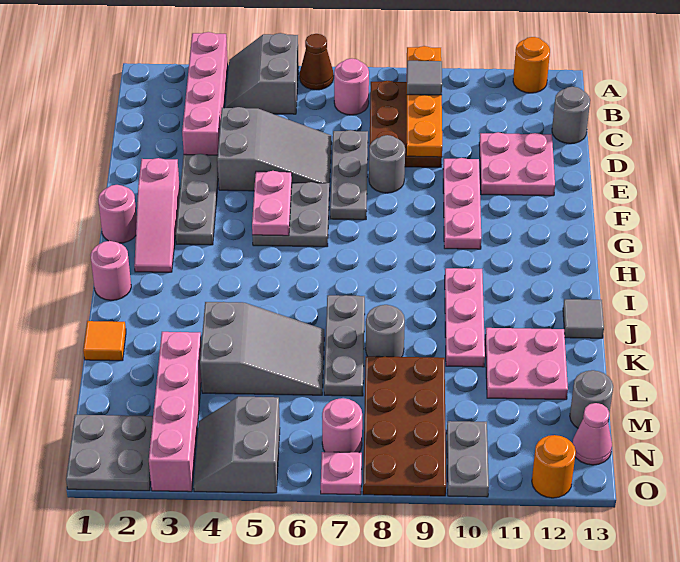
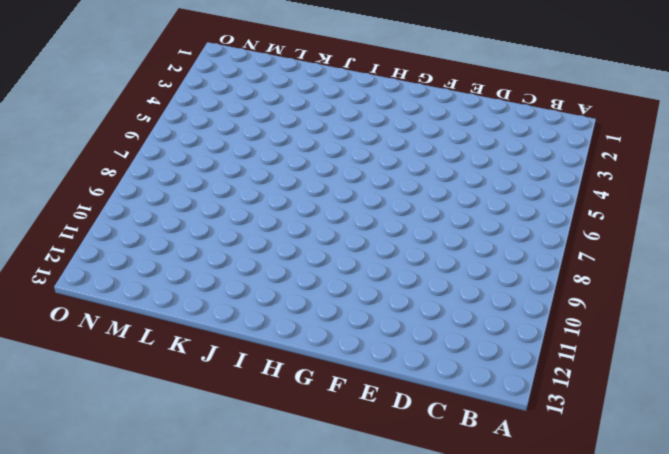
none -> pink brick A3:D3 level 1
none -> grey slope A4:B5 level 1 top 5
none -> brown cone A6 level 1
none -> orange round brick A12 level 1

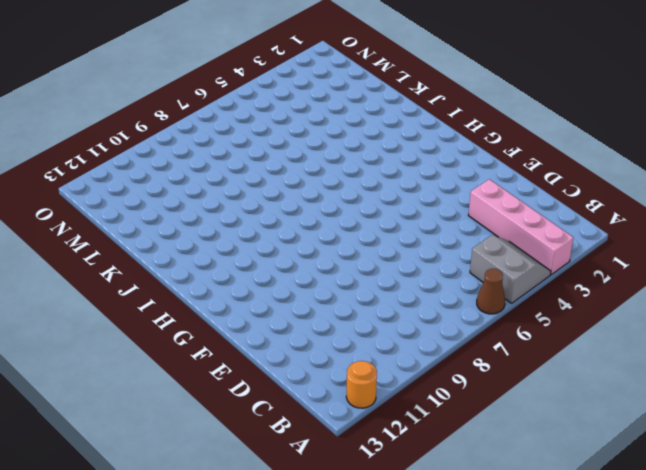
none -> pink round brick B7 level 1
none -> brown plate B8:D9 level 1
none -> grey round brick C13 level 1
none -> grey slope D4:E6 level 1 top 4

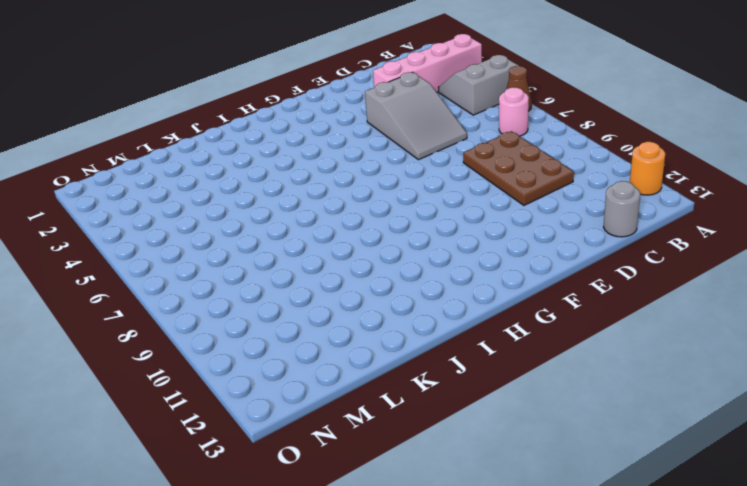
brown plate C8:D10 level 1 -> brown plate B8:D9 level 1
none -> grey plate D7:F7 level 1
none -> pink plate D11:E12 level 1
none -> grey plate E3:G3 level 1
none -> grey round brick E8 level 1

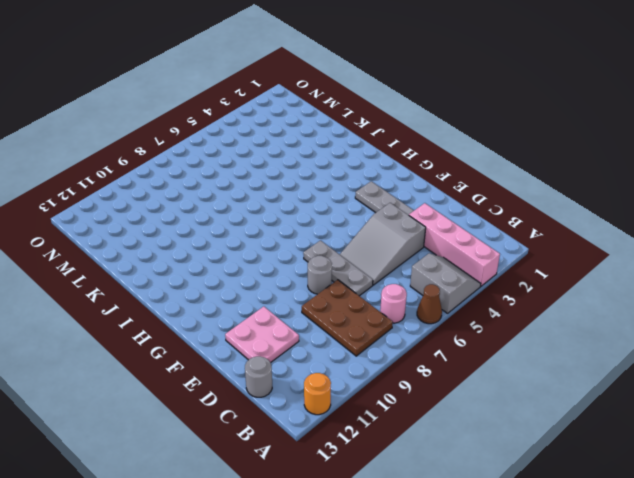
none -> pink plate E10:G10 level 1
none -> pink slope F2:H2 level 1 top F
none -> grey plate F5:G6 level 1
none -> pink round brick G1 level 1

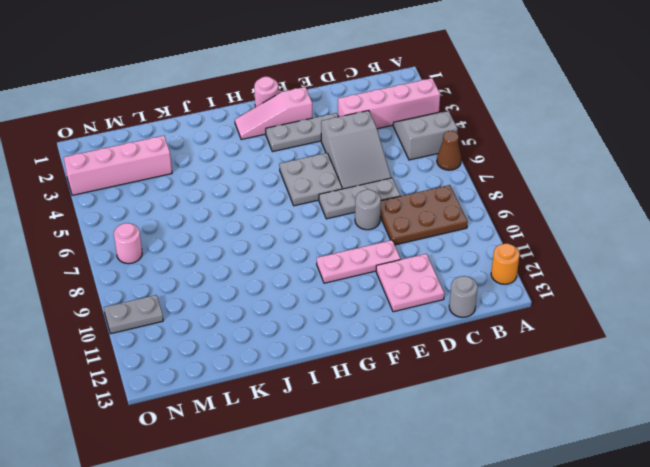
none -> pink round brick B7 level 1
none -> pink round brick I1 level 1
none -> pink plate I10:K10 level 1
none -> grey plate J7:L7 level 1

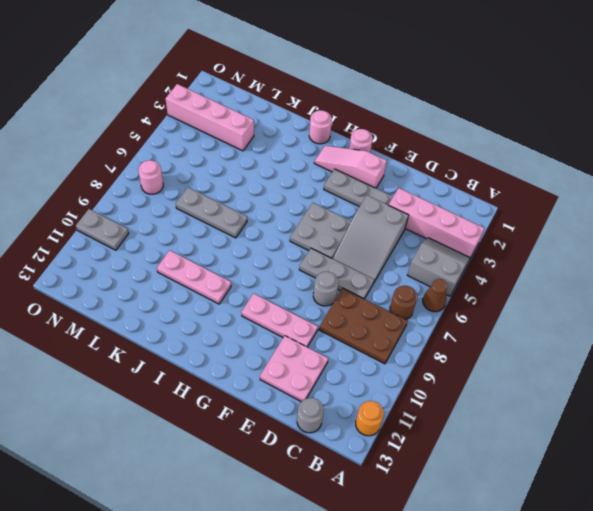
brown round brick B7 level 1 -> pink round brick B7 level 1
none -> grey tile J13 level 1
none -> orange tile K1 level 1
none -> grey slope K4:L6 level 1 top 4
none -> grey round brick K8 level 1

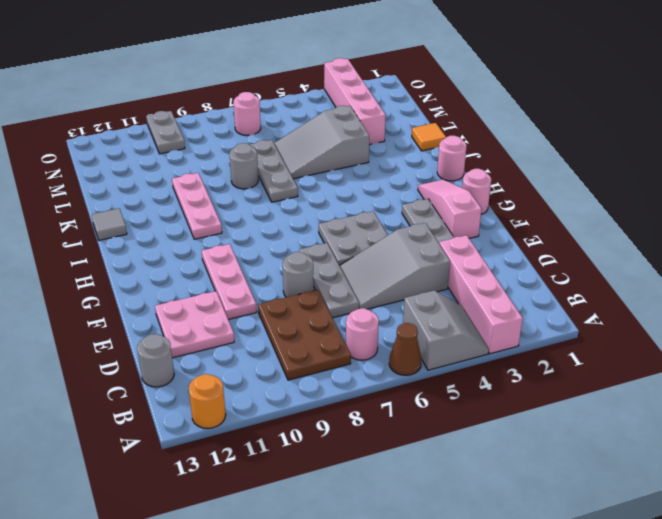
none -> pink plate K11:L12 level 1
none -> brown plate L8:O9 level 1
none -> grey round brick M13 level 1
none -> grey plate N1:O2 level 1

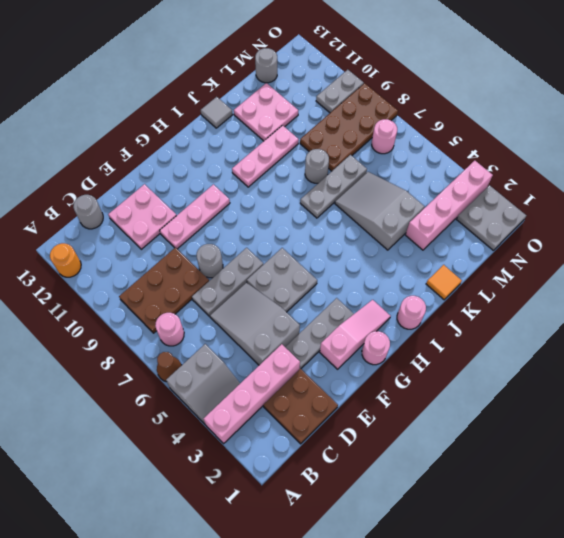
brown plate C1:D2 level 1 -> none
none -> grey slope N4:O5 level 1 top 5
none -> pink cone N13 level 1
none -> pink plate O7 level 1
none -> orange round brick O12 level 1

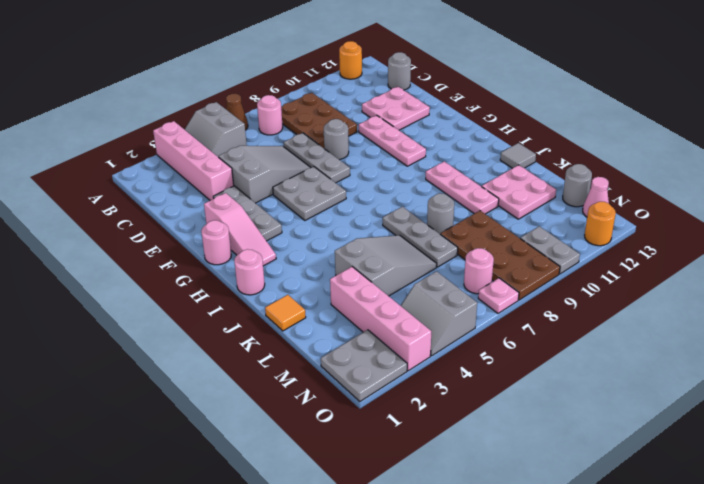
none -> orange plate A9:D9 level 2
none -> pink plate F5:G5 level 2
none -> grey tile B9 level 3

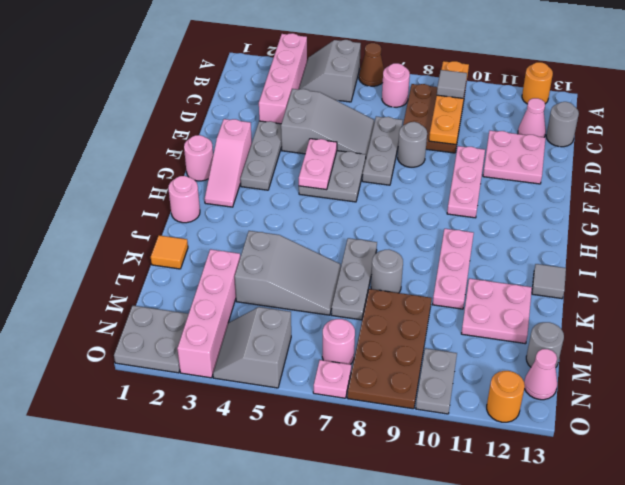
pink cone C12 level 1 -> none

